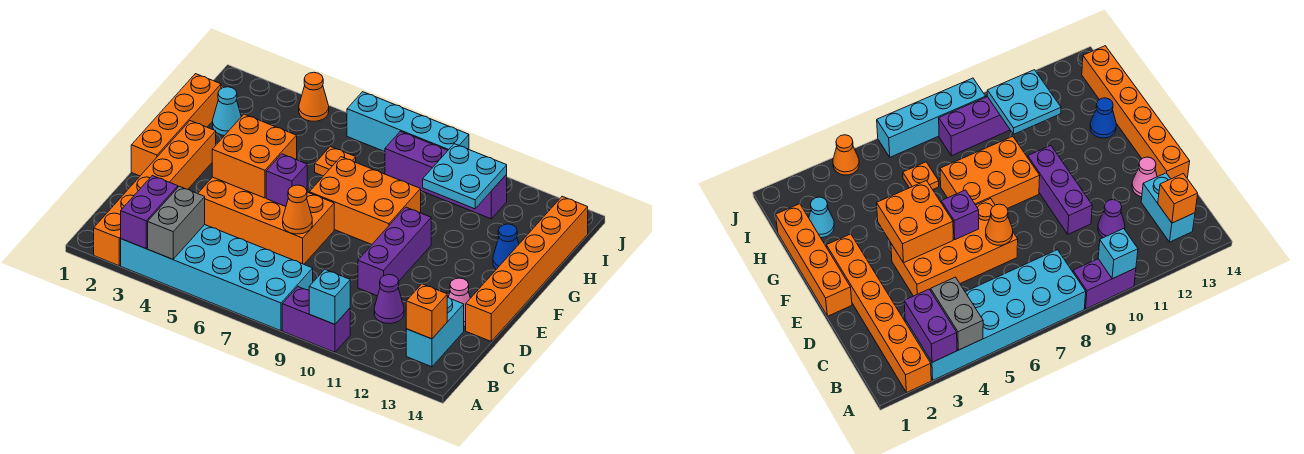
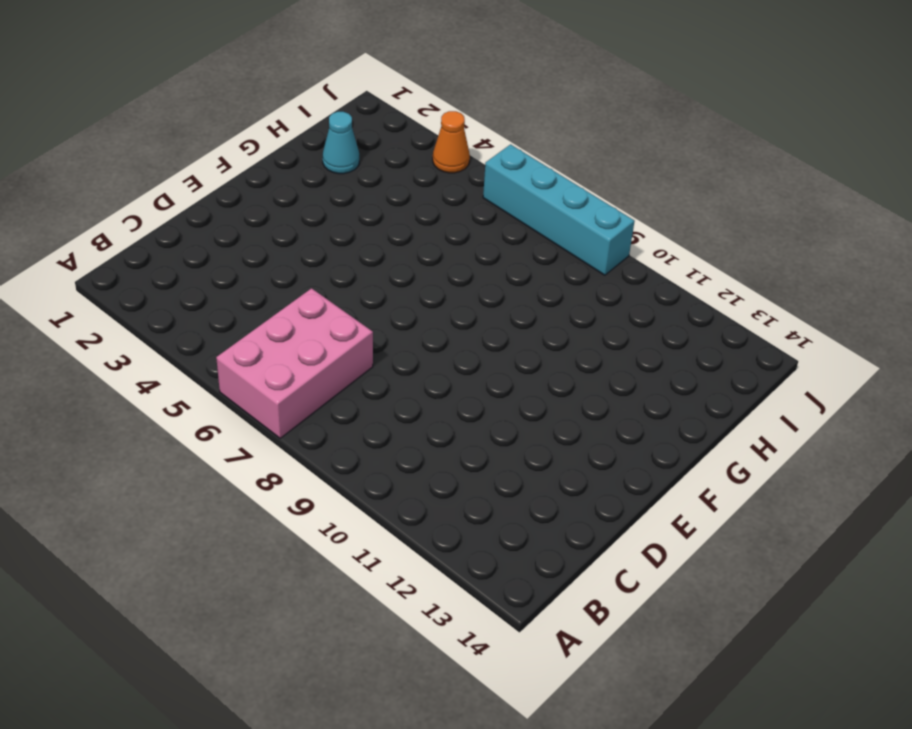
pink brick A6:C7 level 1 -> cyan brick A3:B8 level 1
none -> orange brick A2:F2 level 1
none -> purple brick A9:A10 level 1
none -> cyan brick B13:C13 level 1

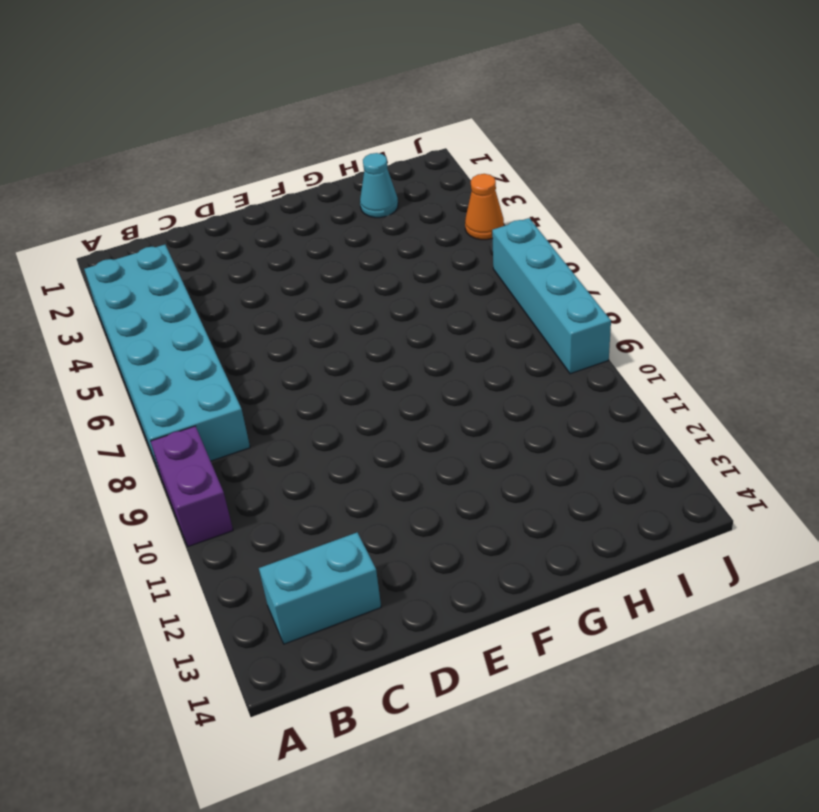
none -> orange brick A2:F2 level 1
none -> purple cone C11 level 1
none -> orange brick D4:E7 level 1

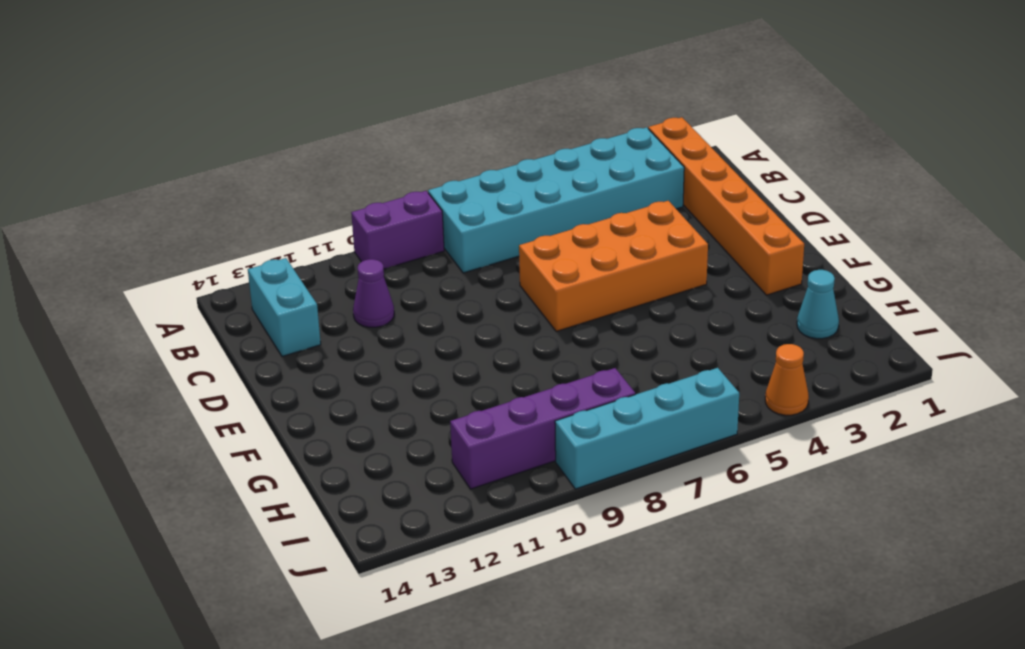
none -> purple brick D10:F10 level 1
none -> pink cone D13 level 1
none -> orange brick D14:I14 level 1

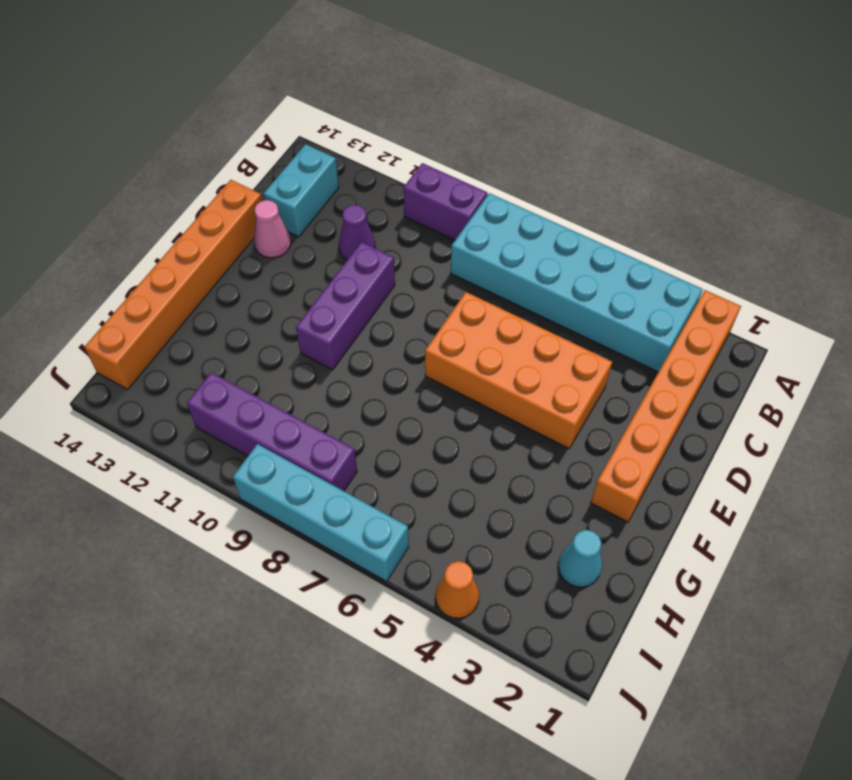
none -> orange brick E1:H1 level 1
none -> orange brick F7:G9 level 1
none -> blue cone G13 level 1

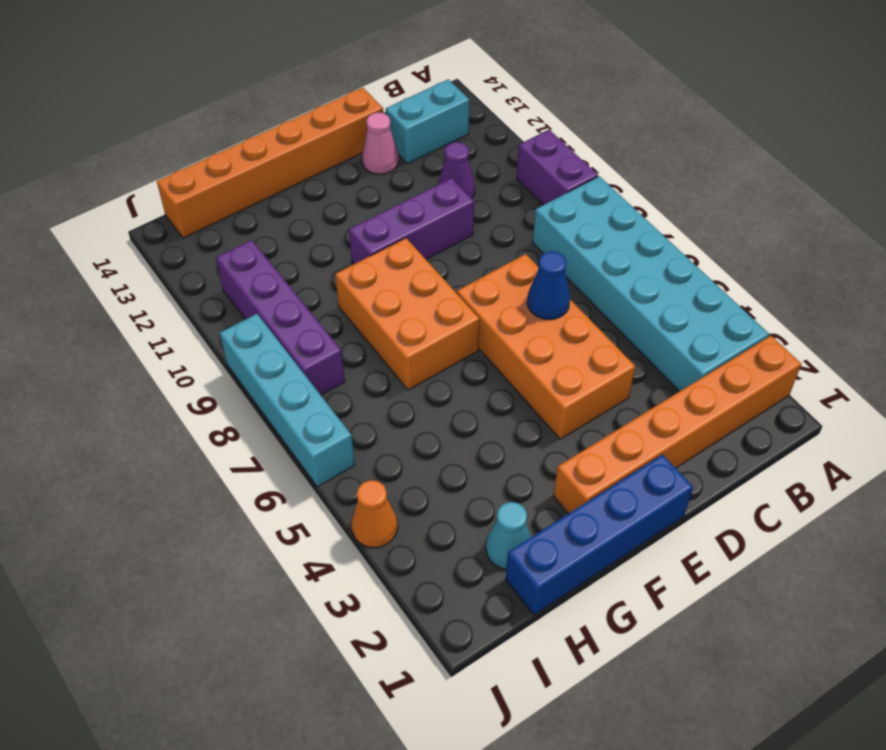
blue cone D6 level 2 -> blue cone G13 level 1
blue brick E1:H1 level 1 -> orange brick E1:H1 level 1
none -> orange plate H6 level 1
none -> purple brick A3:B3 level 2
none -> grey brick A4:B4 level 2

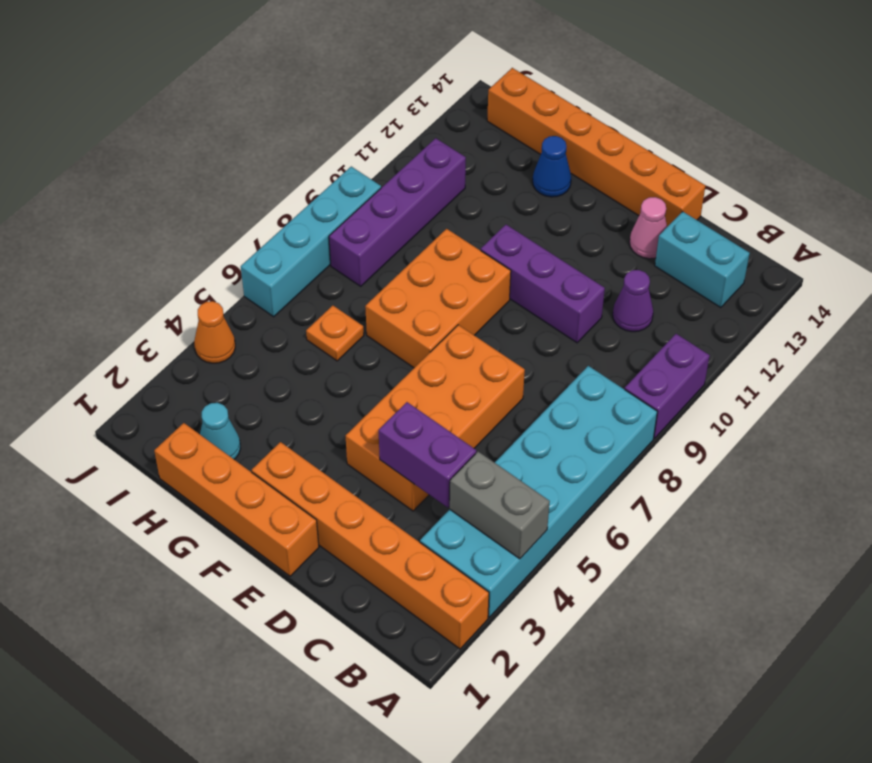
purple brick C4:D4 level 2 -> purple brick A3:B3 level 2
none -> cyan brick A10 level 2
none -> orange brick B13 level 2
none -> orange cone D7 level 2

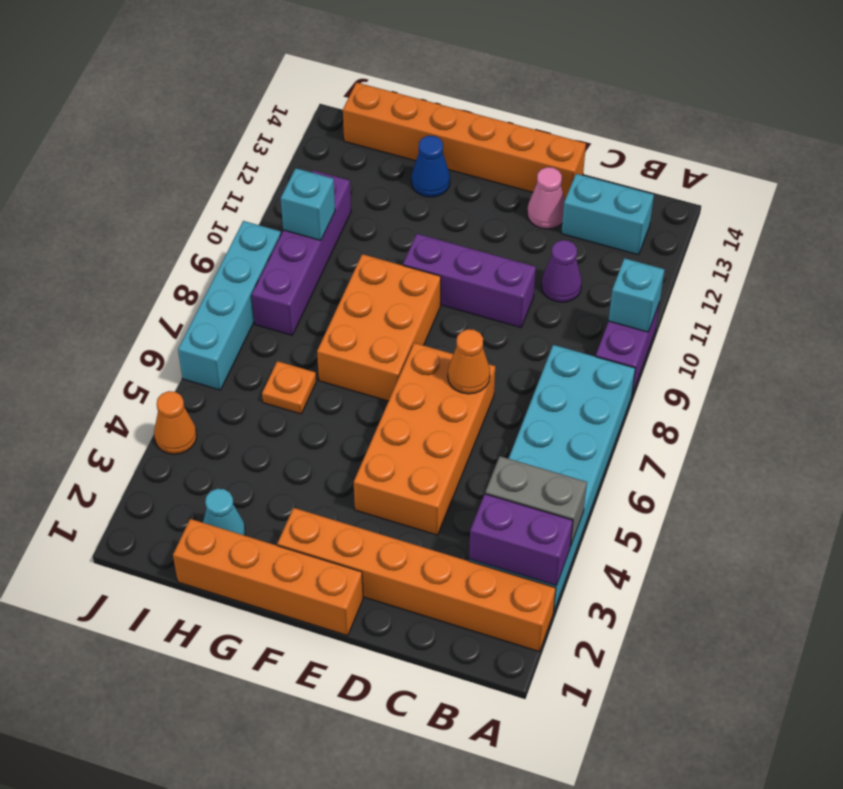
cyan brick I10 level 2 -> cyan plate H10:I11 level 2
none -> orange brick B13 level 2
none -> orange brick E4:F5 level 2
none -> purple brick E6 level 2

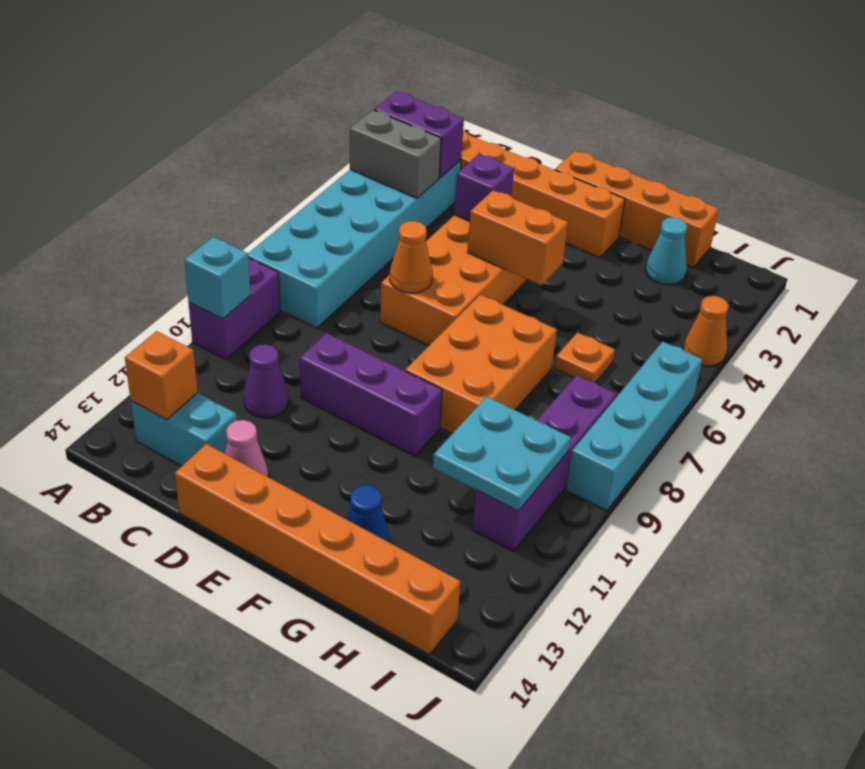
purple brick D4 level 2 -> purple brick E6 level 2
orange brick E5:F5 level 2 -> orange brick E4:F5 level 2

